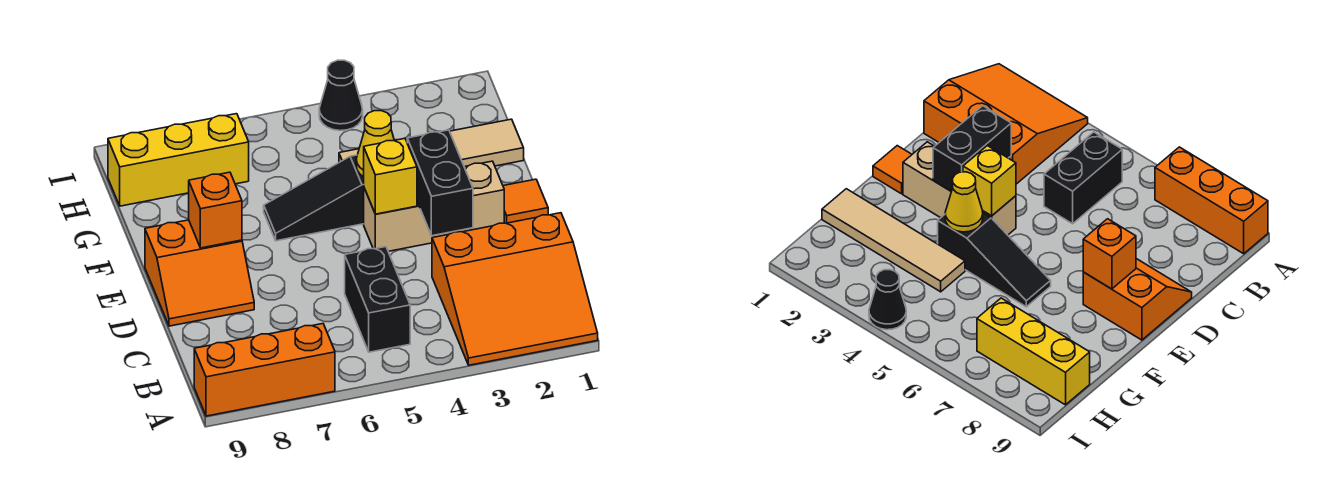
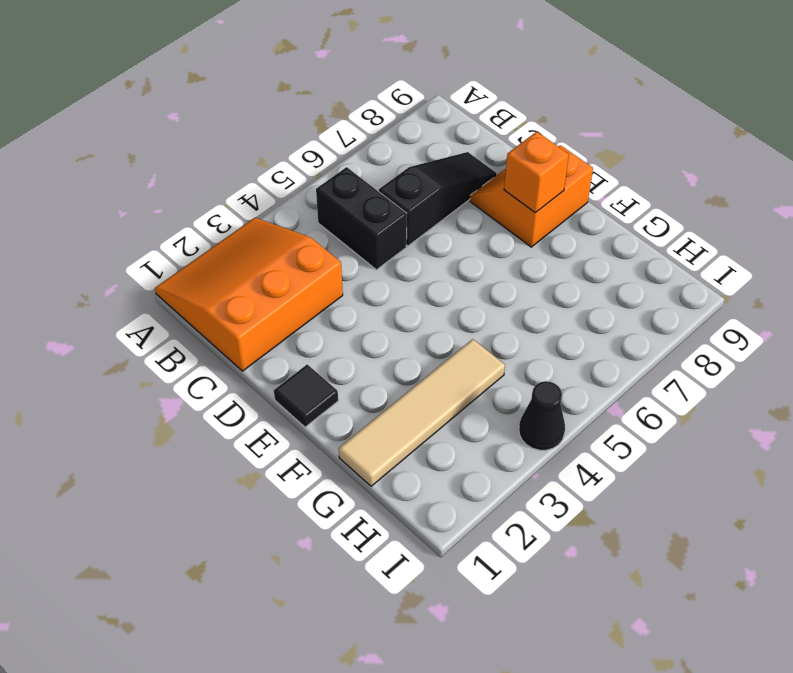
black slope C6:C8 level 1 top 6 -> black slope F4:F6 level 1 top 4
black tile E1 level 1 -> orange tile E1 level 1
none -> orange brick A7:A9 level 1
none -> tan brick E2:E4 level 1
none -> yellow brick H7:H9 level 1

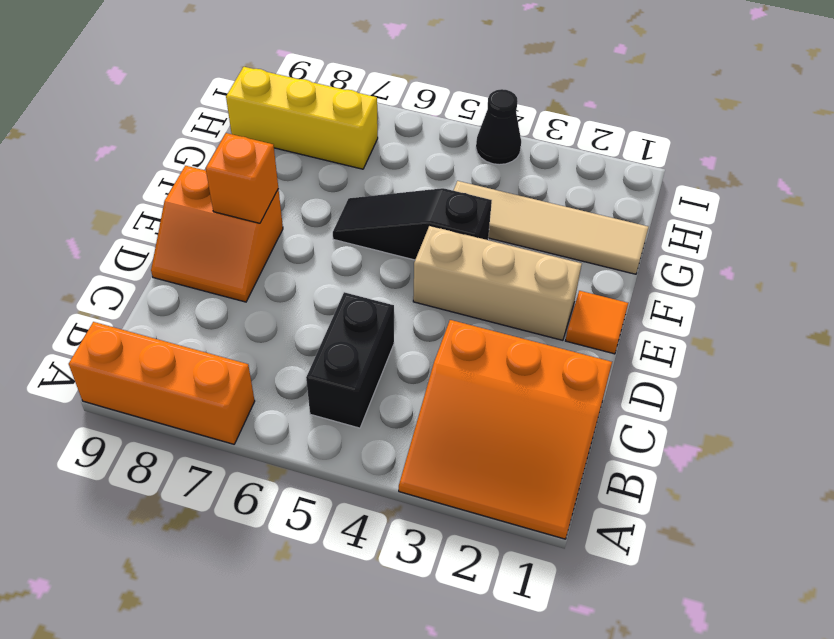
none -> black brick D3:E3 level 2
none -> yellow brick E4 level 2
none -> yellow cone F4 level 2

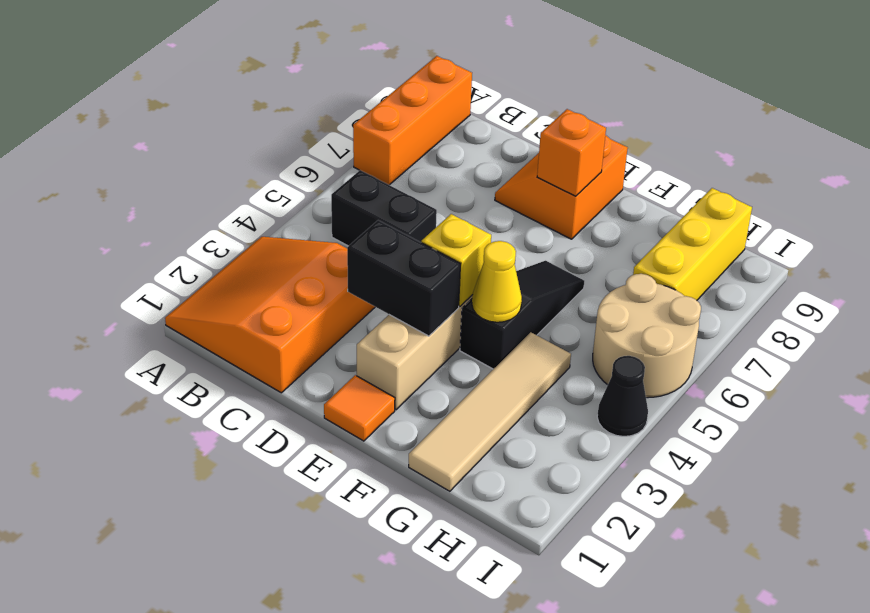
tan round brick H5:I6 level 1 -> none

